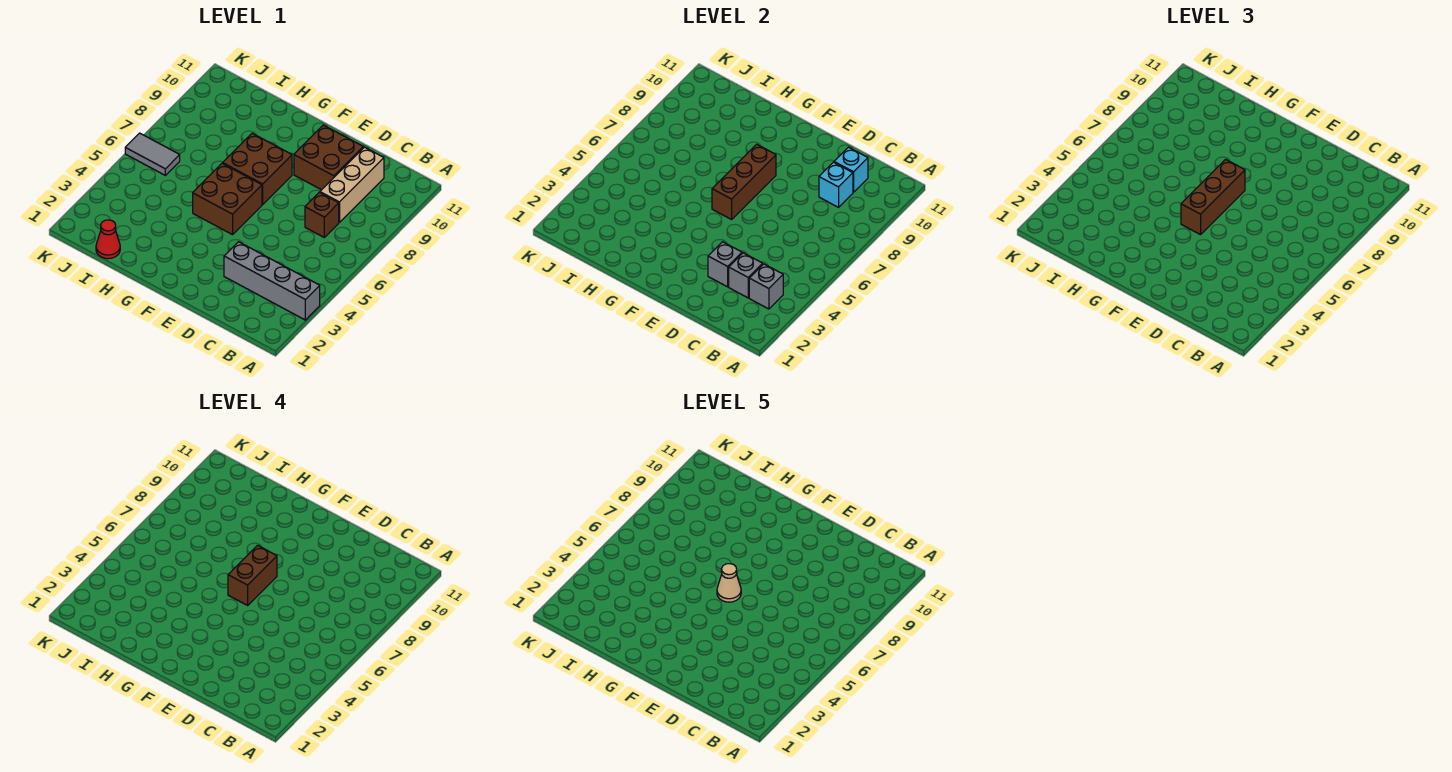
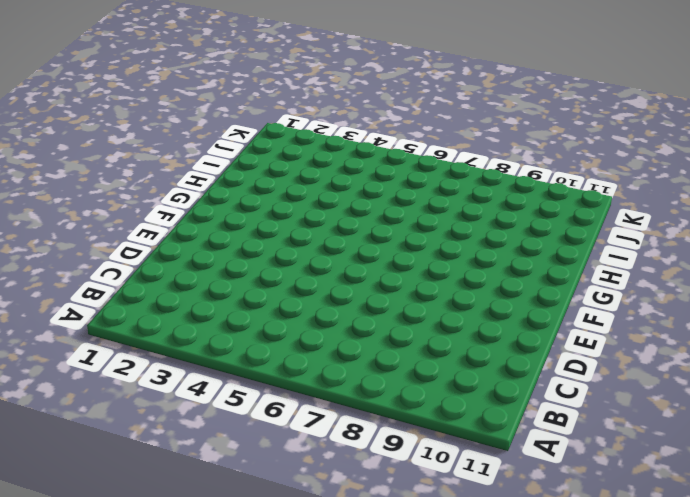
none -> grey brick A3:D3 level 1
none -> brown brick C7 level 1
none -> tan brick C8:C10 level 1

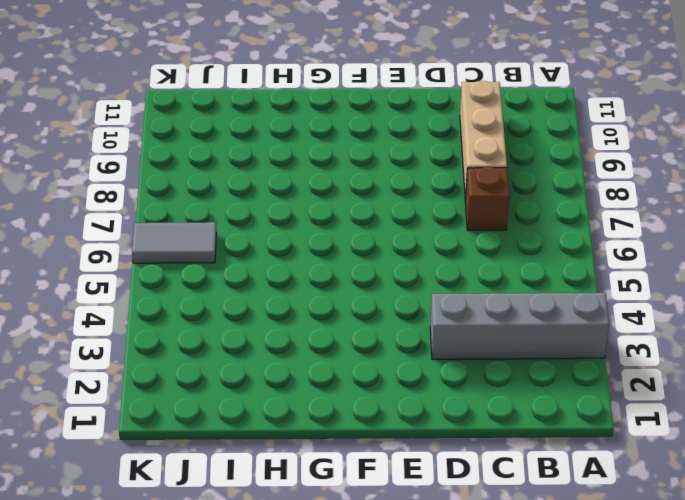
none -> brown brick D9:E10 level 1
none -> brown brick F5:G6 level 1
none -> brown brick F7:G8 level 1

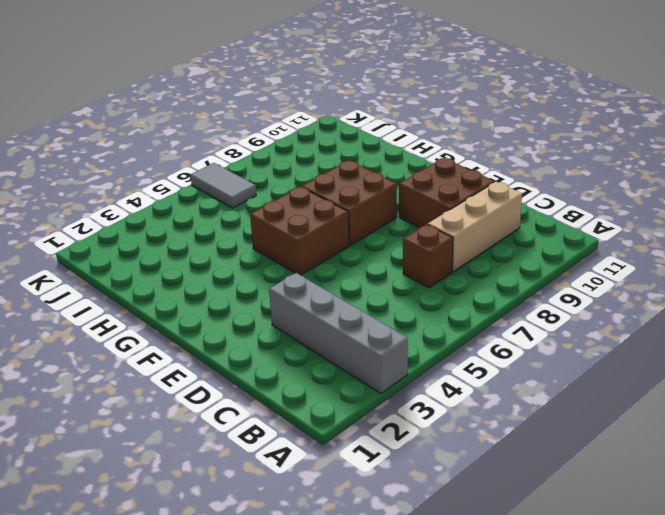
none -> red cone I1 level 1
none -> grey brick B3 level 2
none -> grey brick C3 level 2

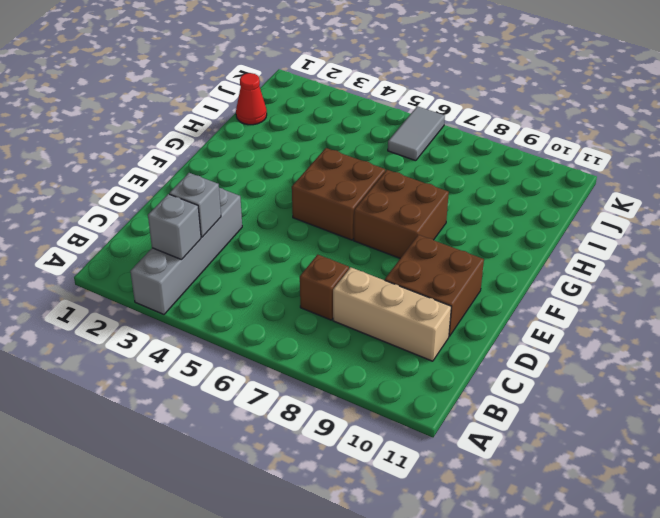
none -> cyan brick C9 level 2
none -> cyan brick C10 level 2
none -> grey brick D3 level 2

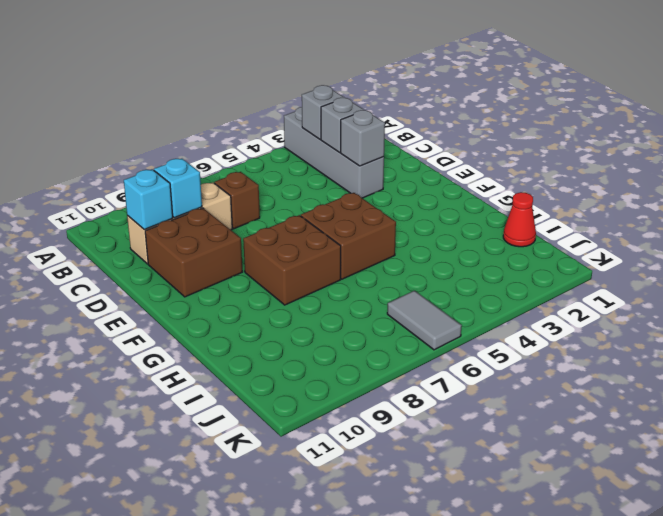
none -> brown brick F6:F8 level 2
none -> brown brick F5:F7 level 3
none -> brown brick F6:F7 level 4

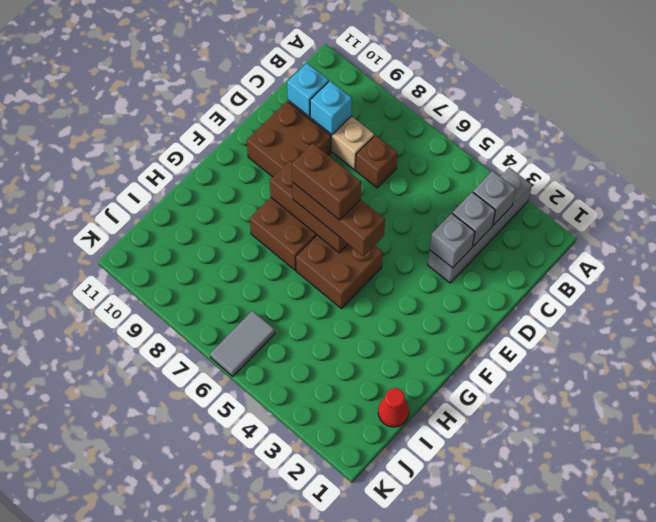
none -> tan cone F6 level 5

